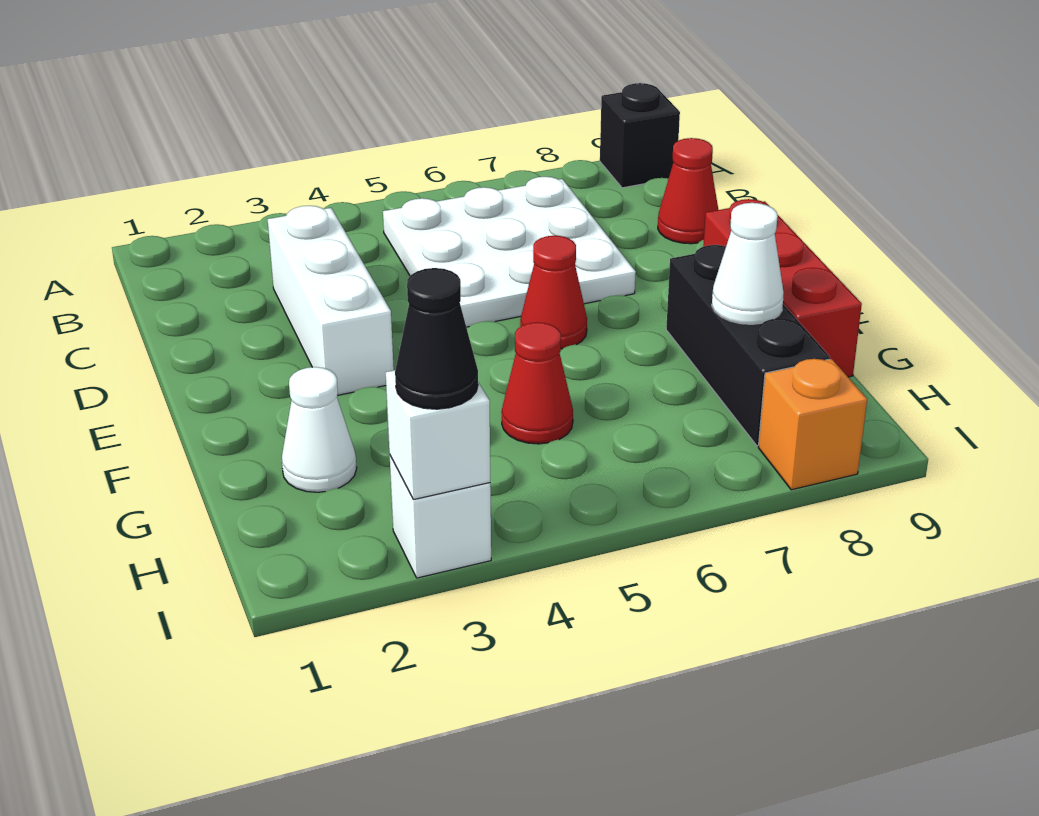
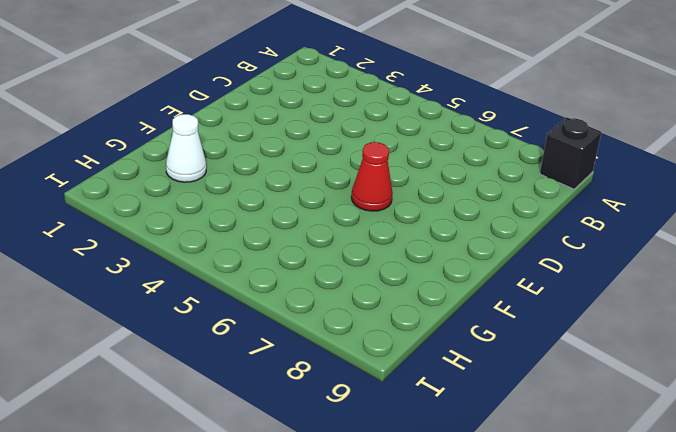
none -> white plate B5:D7 level 1
none -> white brick C3:E3 level 1
none -> red cone C9 level 1

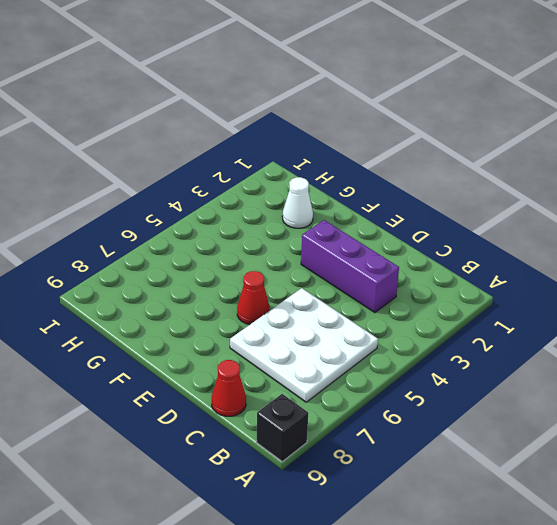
purple brick C3:E3 level 1 -> white brick C3:E3 level 1
none -> red brick E9:G9 level 1
none -> black brick F8:H8 level 1
none -> red cone G5 level 1

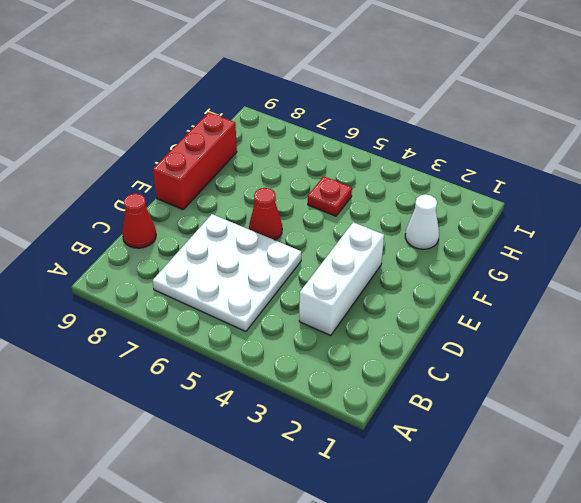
red plate G5 level 1 -> red cone G5 level 1
none -> black brick A9 level 1
none -> black brick F8:H8 level 1
none -> white brick I3 level 1

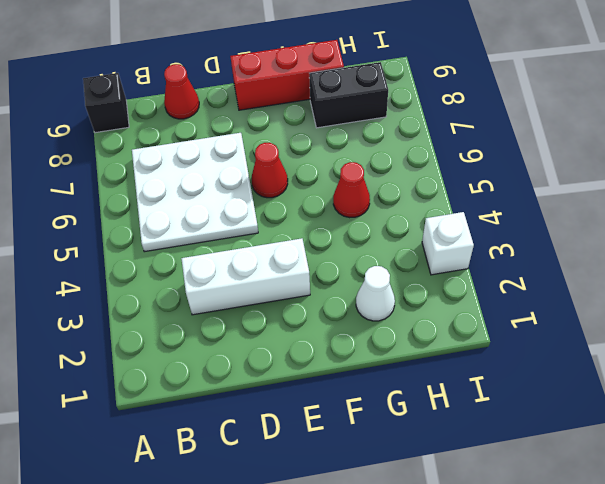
black brick G8:H8 level 1 -> black brick F8:H8 level 1
none -> orange brick I8 level 1
none -> white cone G8 level 2
none -> white brick I3 level 2

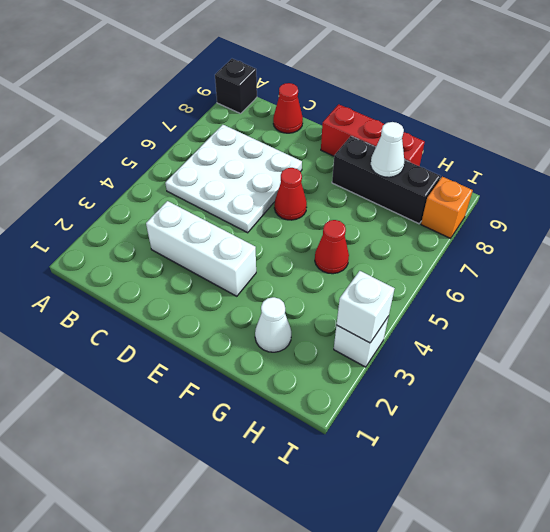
none -> black cone I3 level 3

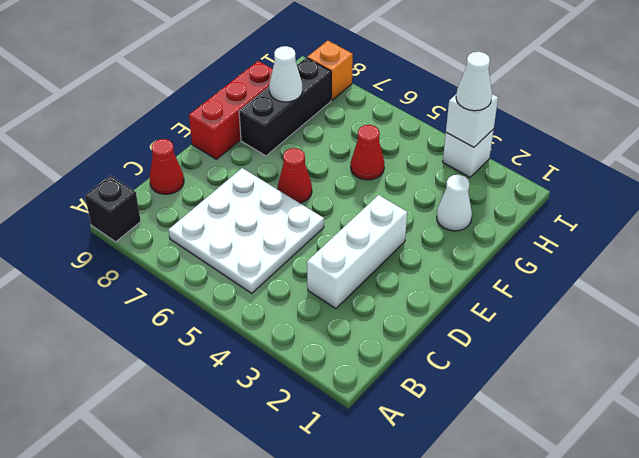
white cone I3 level 3 -> black cone I3 level 3

